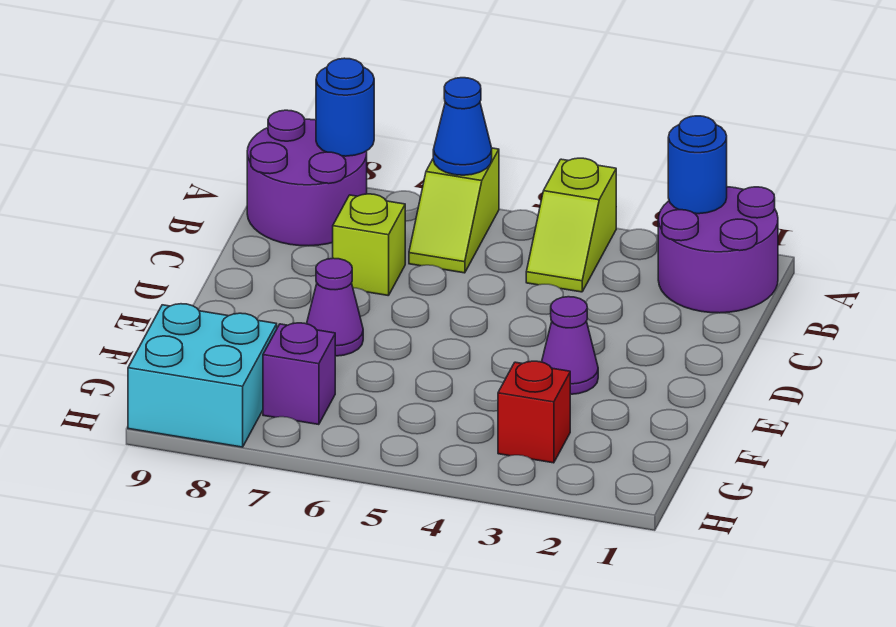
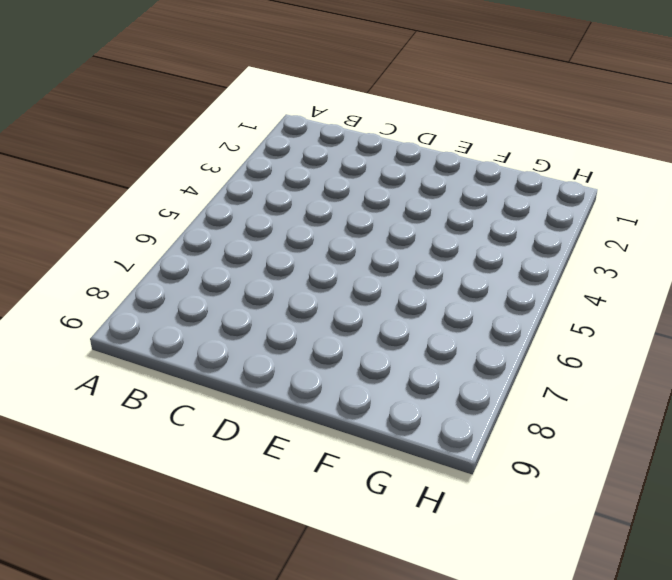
none -> purple round brick A1:B2 level 1
none -> lime slope A4:B4 level 1 top A
none -> lime slope A6:B6 level 1 top A

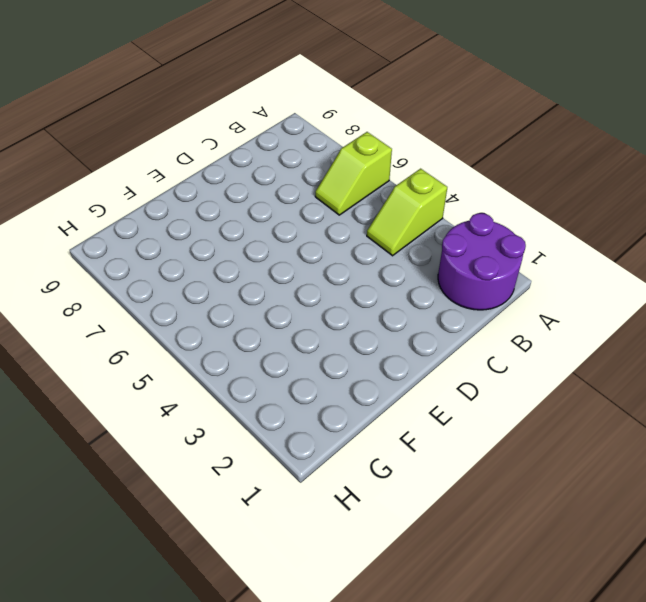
none -> purple round brick A8:B9 level 1
none -> lime brick C7 level 1
none -> purple cone E3 level 1

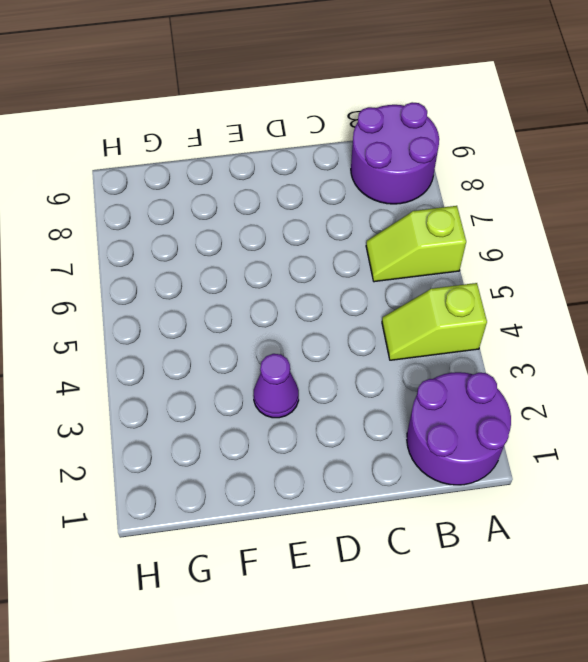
none -> lime brick C7 level 1
none -> purple cone E7 level 1
none -> red brick G3 level 1

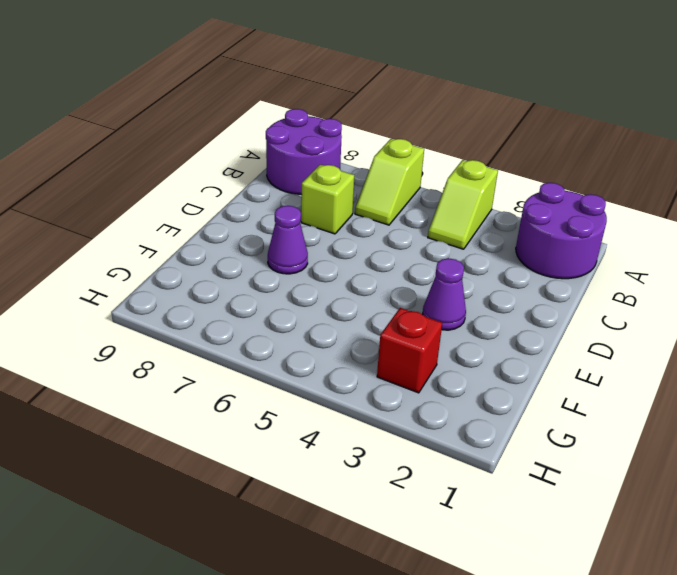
none -> purple brick G7 level 1
none -> cyan brick G8:H9 level 1
none -> blue round brick A2 level 2

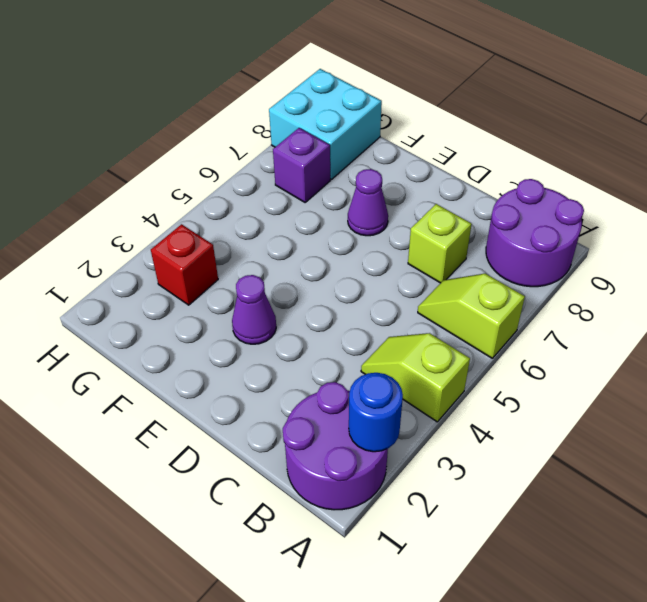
none -> blue cone A6 level 2
none -> blue round brick A8 level 2

